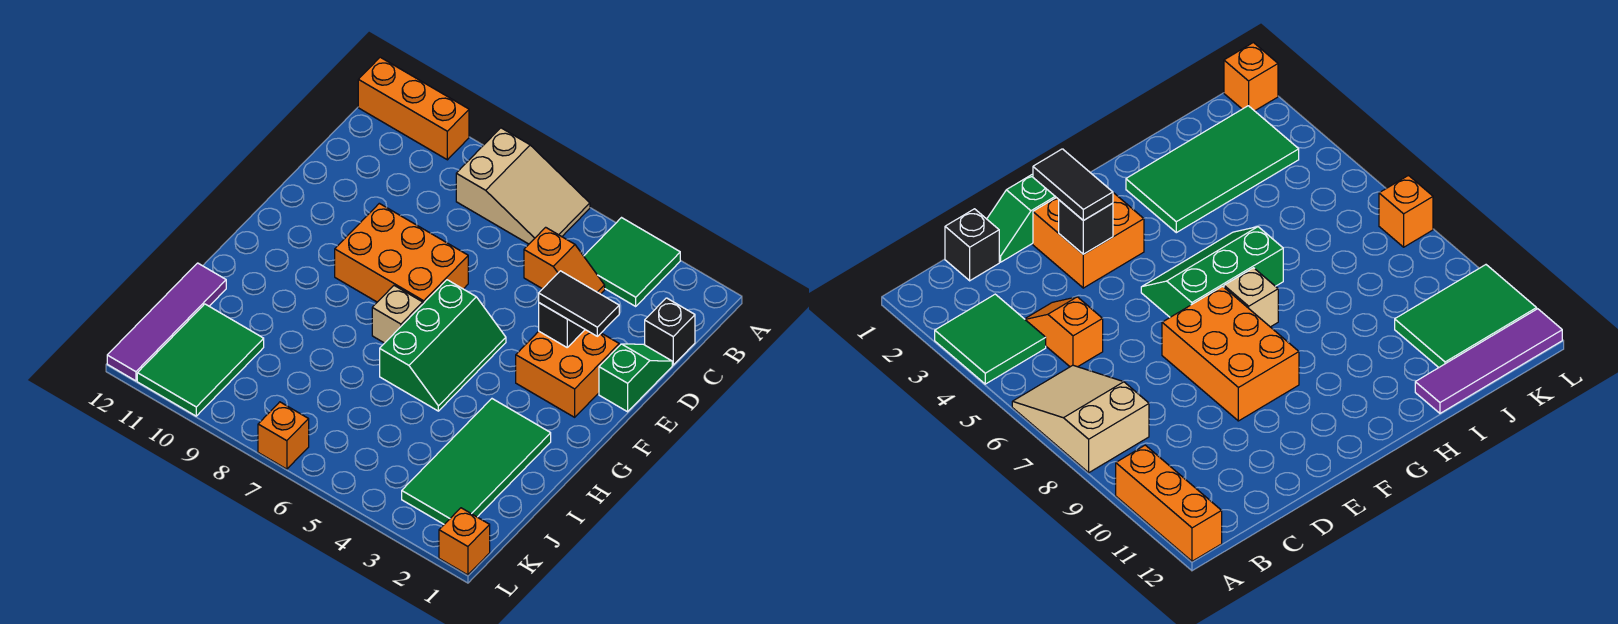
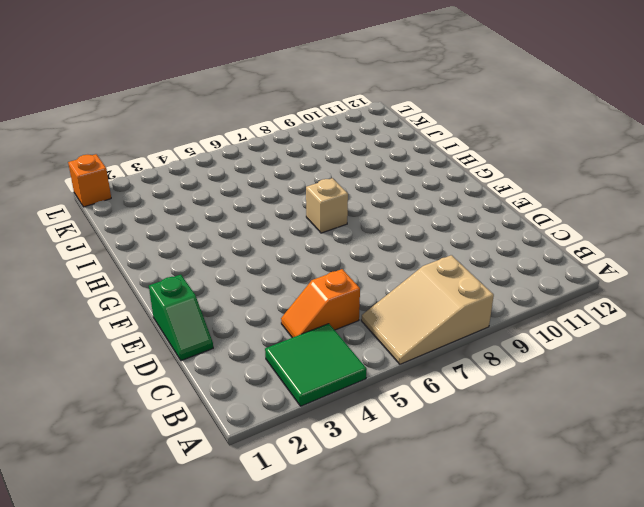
none -> orange brick A10:A12 level 1
none -> black brick C1 level 1
none -> orange brick E2:F3 level 1

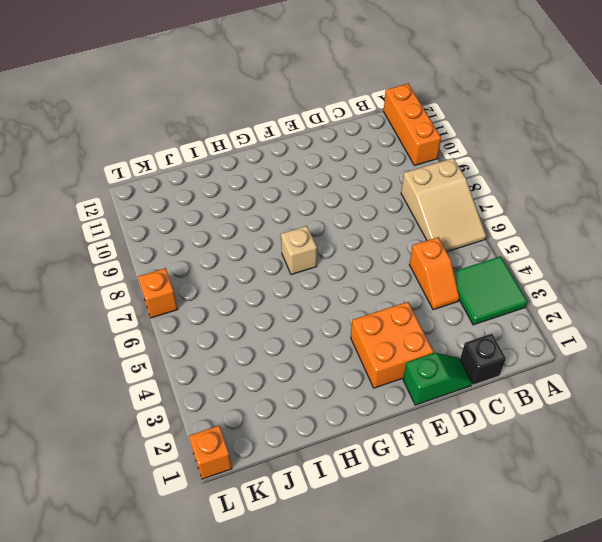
none -> orange brick E7:F9 level 1
none -> green slope F5:H6 level 1 top 6
none -> green tile H2:K3 level 1

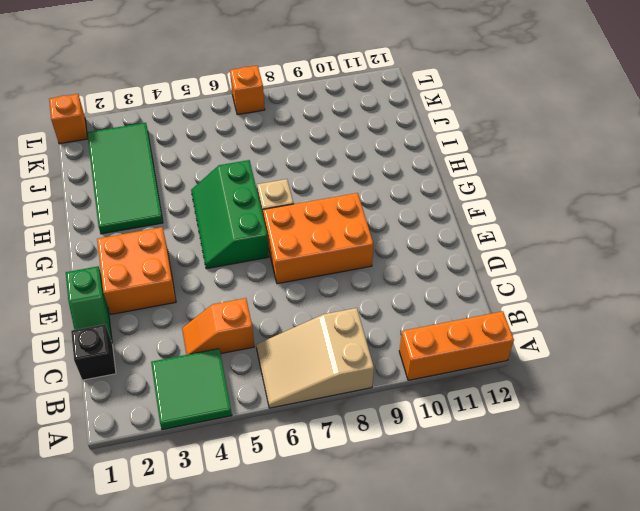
none -> purple tile I12:L12 level 1
none -> green tile J10:L11 level 1
none -> black brick E3 level 2

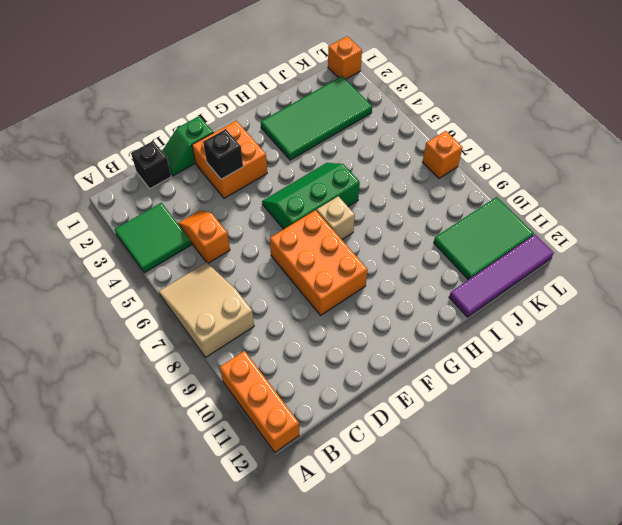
none -> black tile E2:E3 level 3

